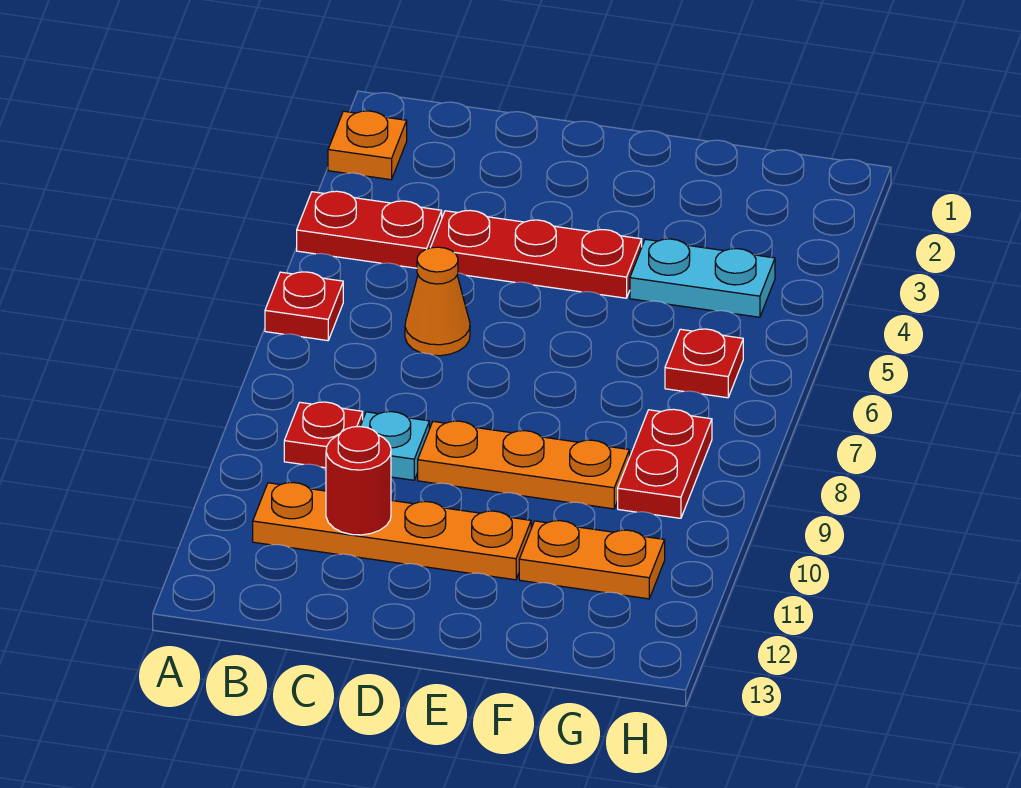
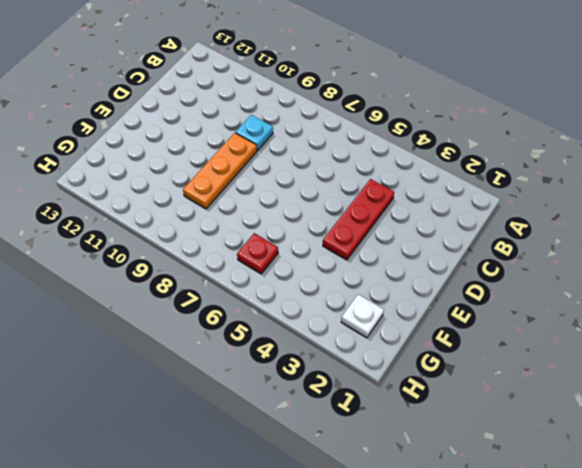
white plate G2 level 1 -> none
none -> orange plate A2 level 1
none -> red plate A4:B4 level 1
none -> red plate A6 level 1

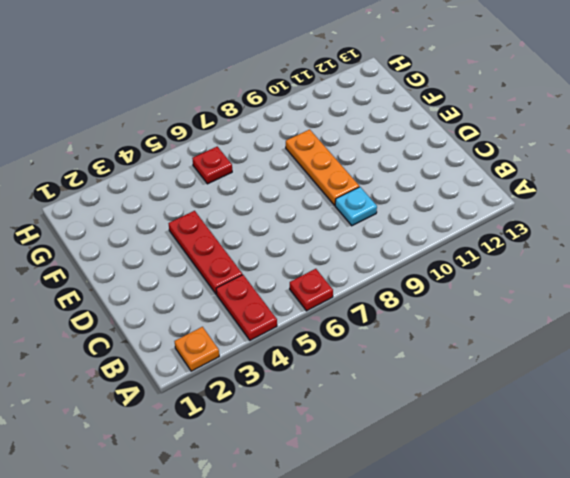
none -> red plate B9 level 1
none -> orange plate B11:E11 level 1
none -> orange cone C6 level 1

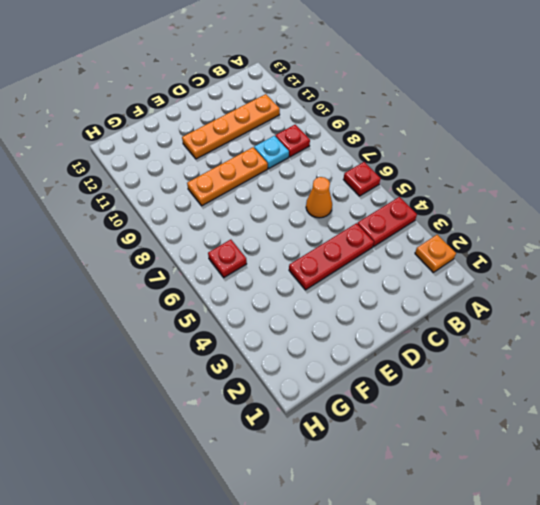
none -> cyan plate F4:G4 level 1
none -> orange plate F11:G11 level 1
none -> red plate G8:G9 level 1

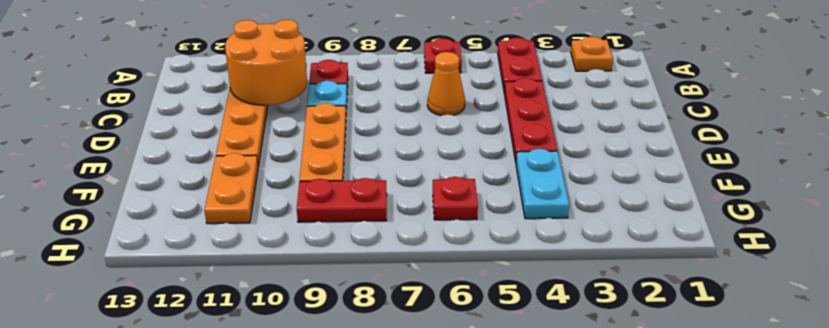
orange round brick B10:C11 level 2 -> red round brick C11 level 2

